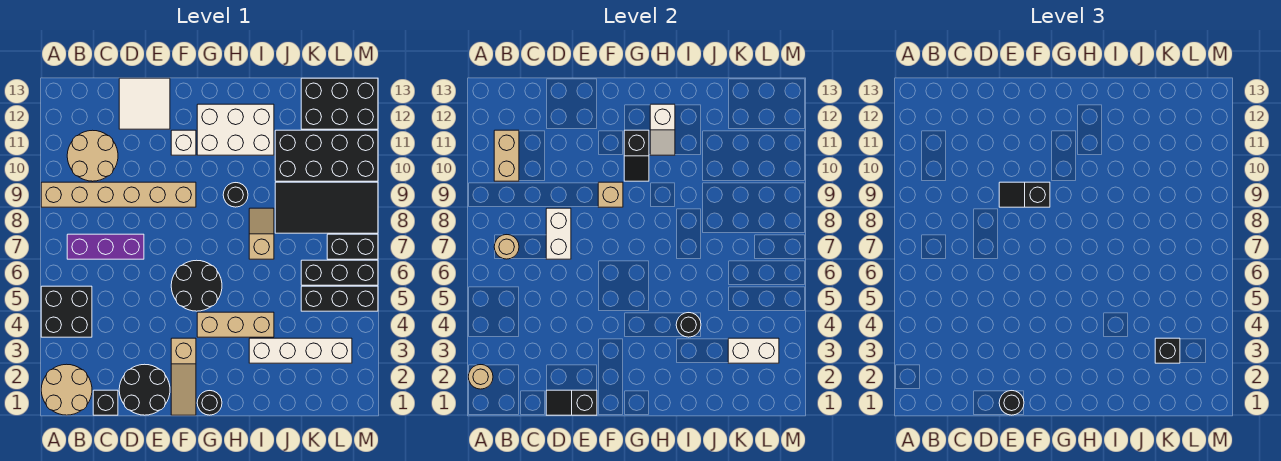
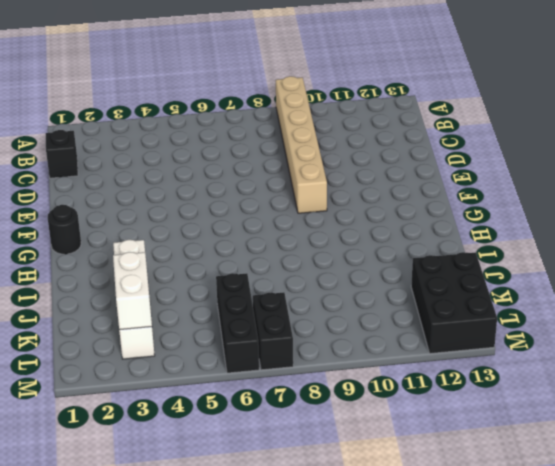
none -> tan round brick A1:B2 level 1
none -> black brick A4:B5 level 1
none -> purple brick B7:D7 level 1
none -> tan round brick B10:C11 level 1

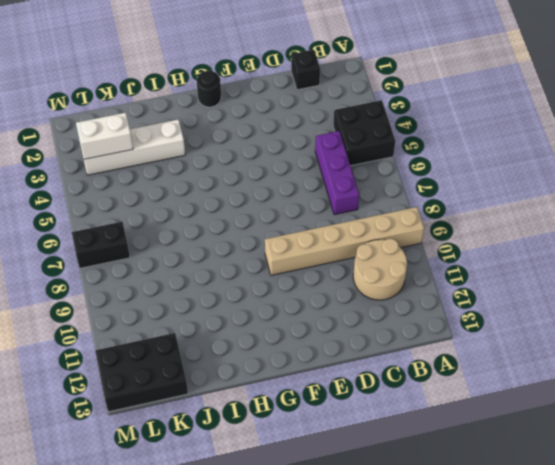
purple brick C5:C7 level 1 -> purple brick B7:D7 level 1
none -> tan round brick A1:B2 level 1
none -> black round brick D1:E2 level 1
none -> white tile D12:E13 level 1
none -> tan slope F1:F3 level 1 top 3

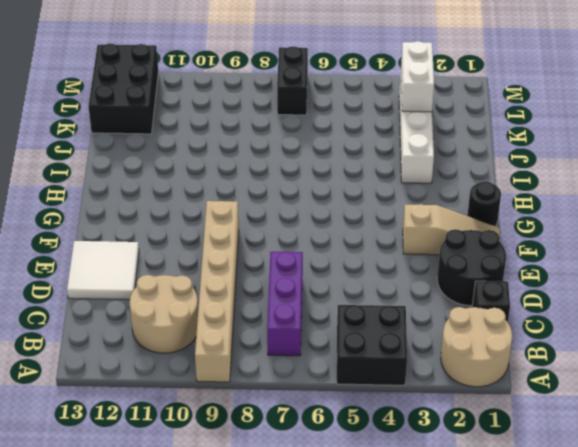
none -> black round brick F5:G6 level 1
none -> white brick F11 level 1
none -> tan brick G4:I4 level 1
none -> white brick G11:I12 level 1

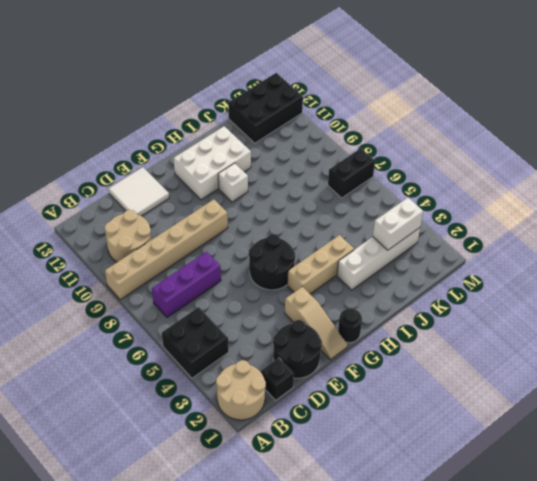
white brick H10 level 1 -> white brick F11 level 1
none -> black round brick H9 level 1
none -> tan slope I7:I8 level 1 top 7
none -> black tile J8:M9 level 1
none -> black brick J10:M11 level 1

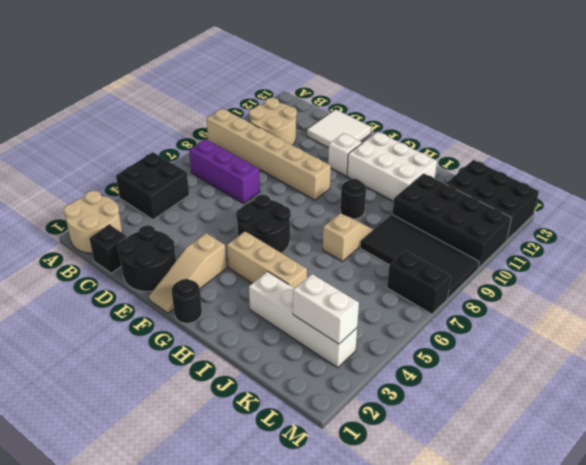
none -> black brick K5:M5 level 1
none -> black brick K6:M6 level 1
none -> tan round brick A2 level 2
none -> tan round brick B7 level 2

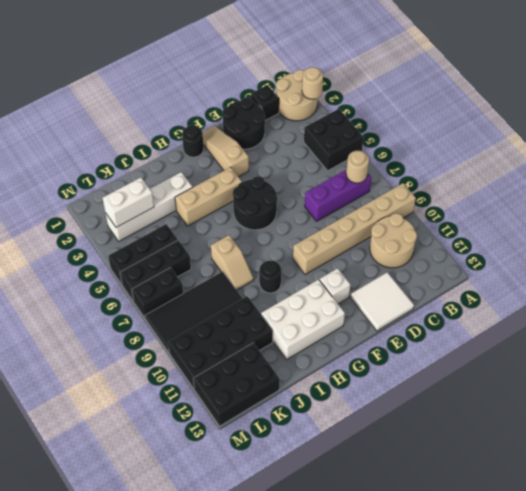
none -> tan brick B10:B11 level 2
none -> black slope D1:E1 level 2 top E
none -> white brick D7:D8 level 2
none -> tan brick F9 level 2

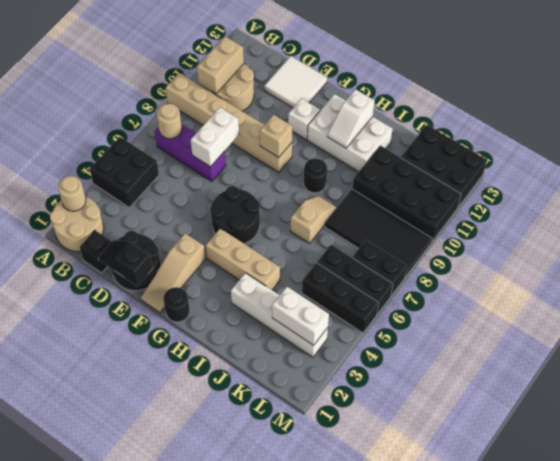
none -> black slope G10:G11 level 2 top 11
none -> black round brick I4 level 2
none -> black round brick E1 level 3
none -> black slope E9:F9 level 3 top F

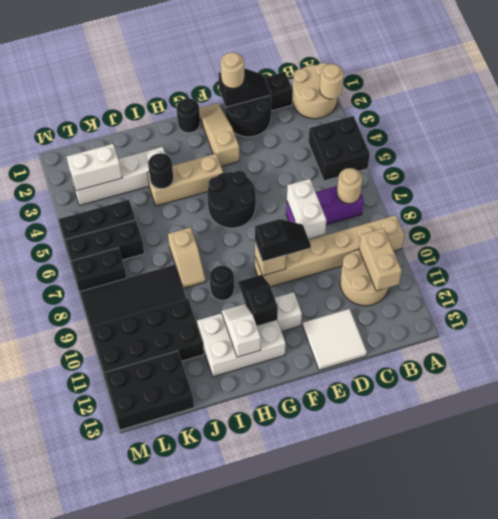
tan round brick E1 level 3 -> black round brick E1 level 3
none -> black brick K3 level 3

